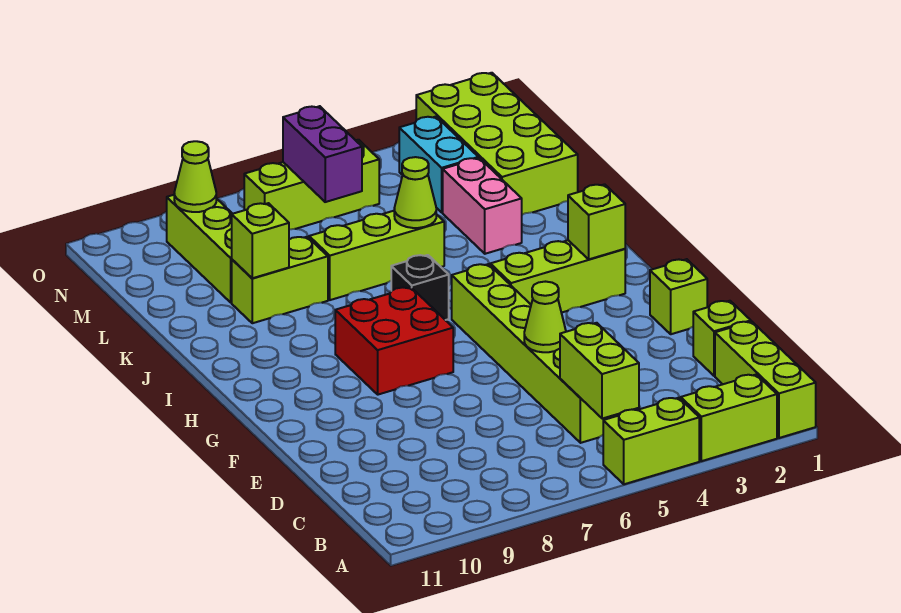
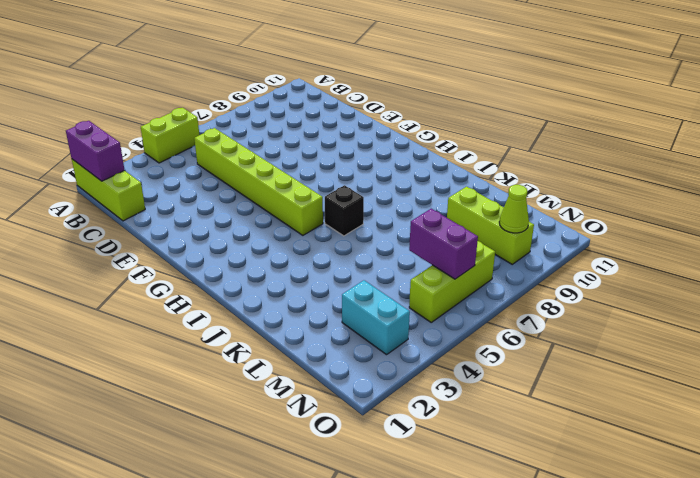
purple brick A1:B1 level 2 -> none
none -> lime brick A2:A3 level 1
none -> lime brick D1 level 1
none -> lime brick F1 level 1

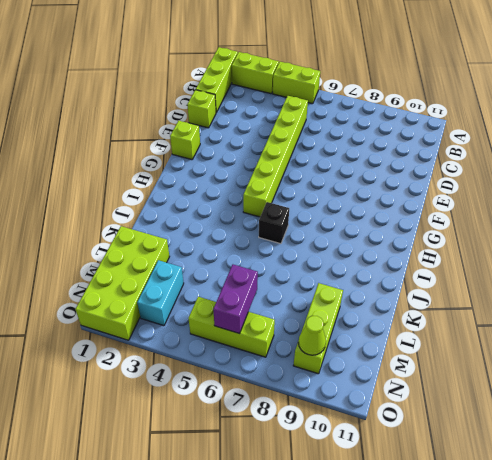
none -> red brick G7:H8 level 1
none -> lime brick H2:H4 level 1
none -> pink brick K3:L3 level 1

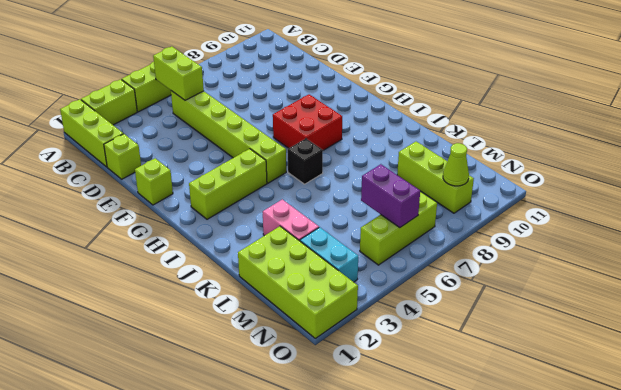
none -> lime brick K5:K7 level 1
none -> lime brick K8:K9 level 1
none -> lime cone E5 level 2

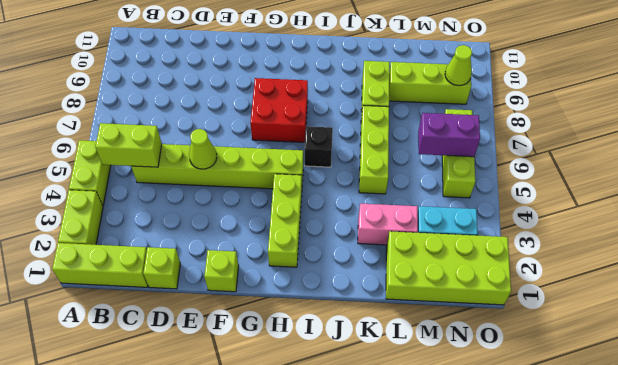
none -> lime brick H2 level 2
none -> lime cone K5 level 2
none -> lime brick K9 level 2

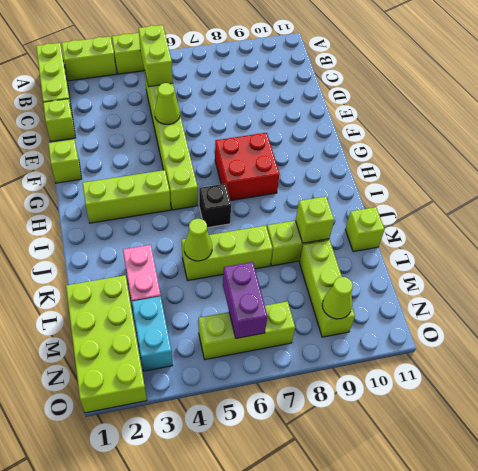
lime brick K11 level 1 -> lime brick H2 level 2

